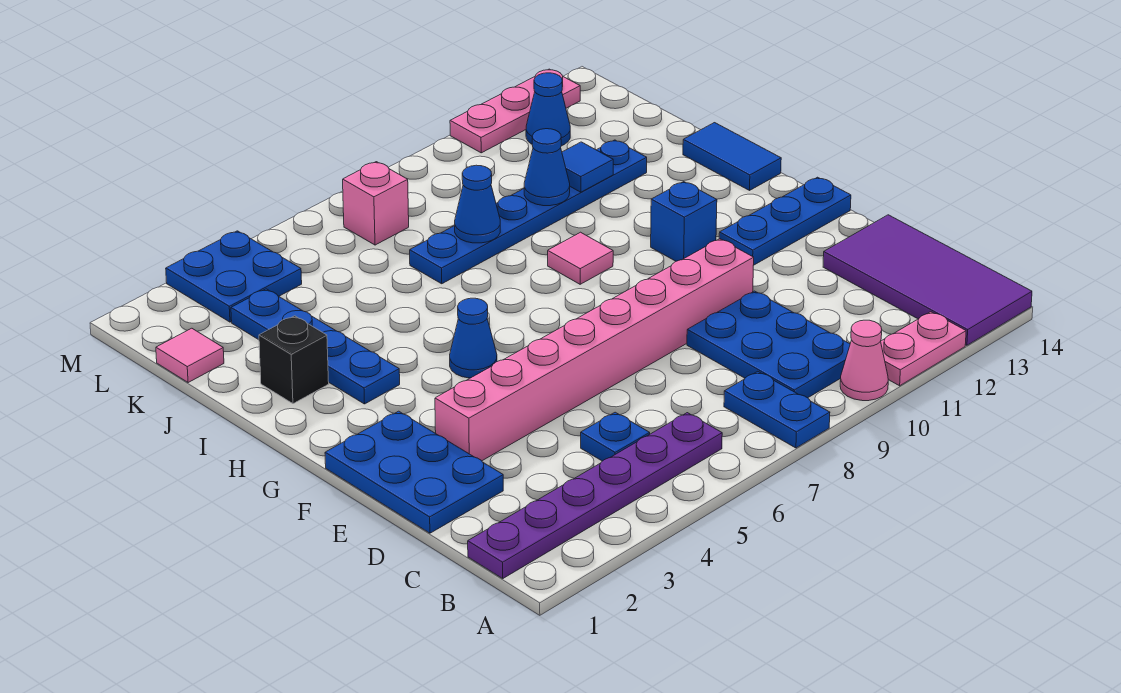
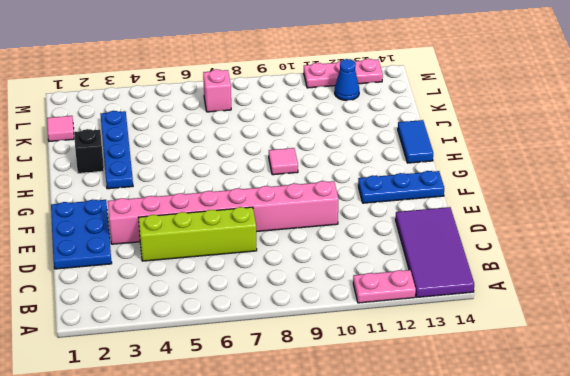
lime brick D4:D7 level 1 -> none
none -> blue plate A8:B8 level 1
none -> pink cone A10 level 1
none -> purple plate B1:B6 level 1

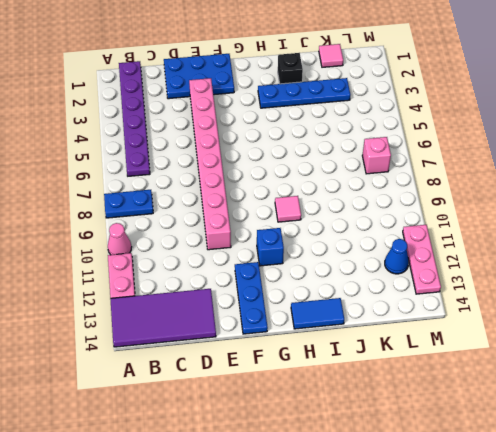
none -> blue plate B9:D10 level 1
none -> blue plate C5 level 1
none -> blue cone G5 level 1

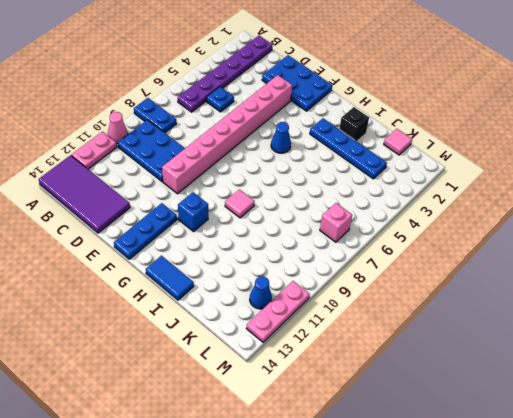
none -> blue plate J7:J12 level 1
none -> blue plate L3:M4 level 1
none -> blue cone J8 level 2

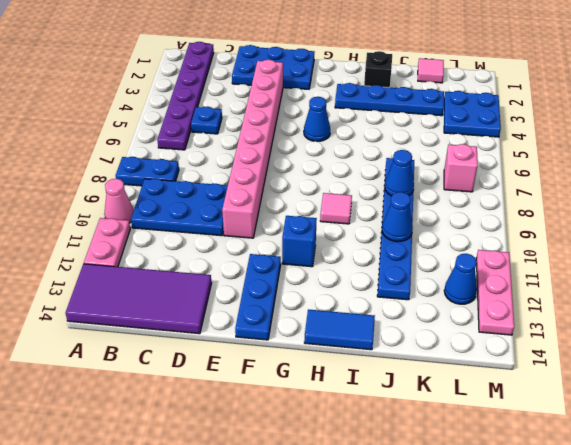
none -> blue tile J11 level 2

